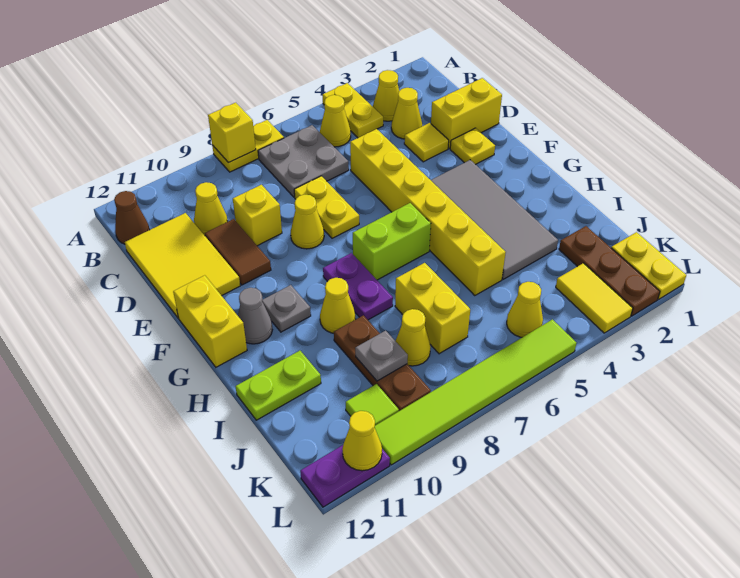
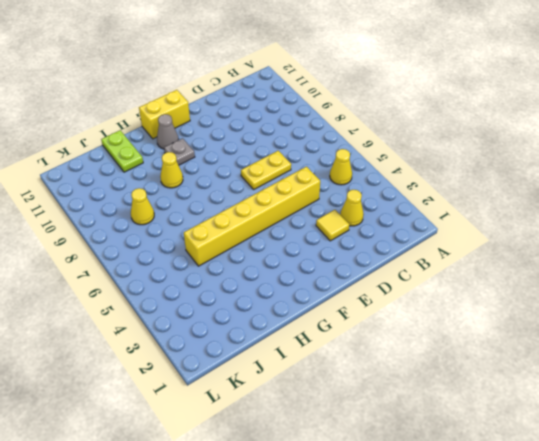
none -> yellow plate A4:B4 level 1
none -> yellow plate A7:A8 level 1
none -> yellow cone B3 level 1
none -> grey plate B6:C7 level 1

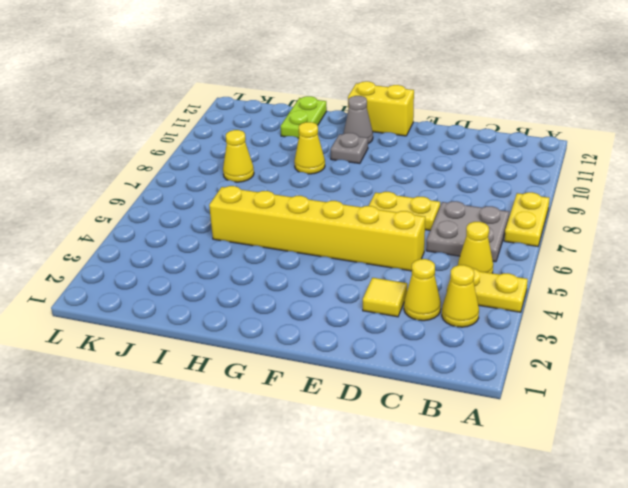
none -> brown cone B12 level 1
none -> yellow cone C10 level 1
none -> yellow tile C11:E12 level 1
none -> yellow brick D1:D2 level 1

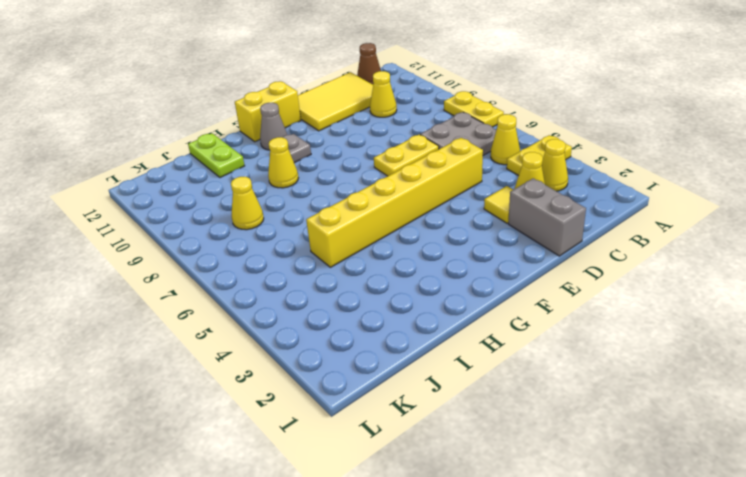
grey brick D1:D2 level 1 -> yellow brick D1:D2 level 1
none -> yellow brick D9 level 1
none -> brown tile D10:E10 level 1
none -> yellow plate E2 level 1
none -> yellow cone E8 level 1

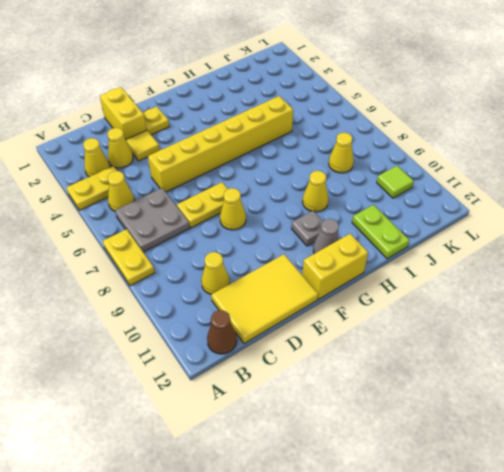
none -> yellow brick D9 level 1
none -> brown tile D10:E10 level 1
none -> grey tile F3:I4 level 1
none -> lime brick G6:G7 level 1

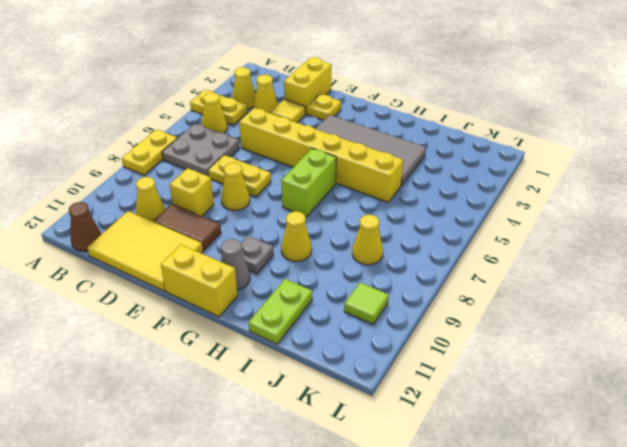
none -> purple plate G8:H8 level 1
none -> yellow brick I7:J7 level 1
none -> brown plate I9:K9 level 1
none -> brown plate J2:L2 level 1

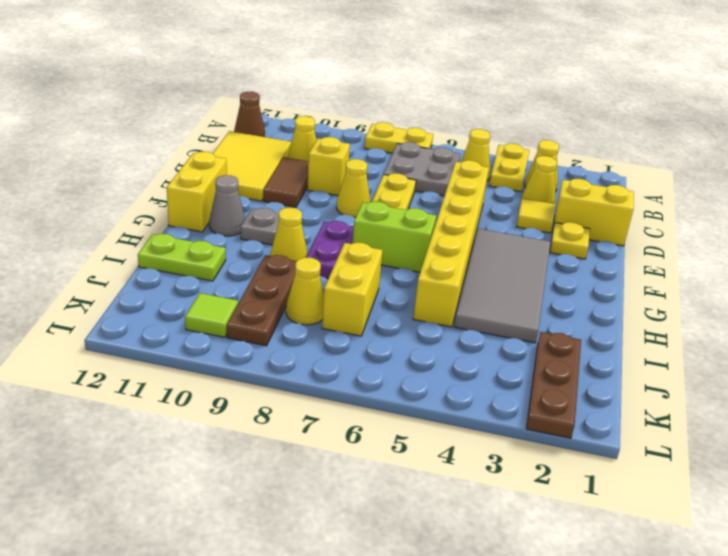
none -> yellow plate K1:L1 level 1
none -> yellow tile K3:L3 level 1
none -> yellow cone K5 level 1
none -> lime tile L5:L10 level 1

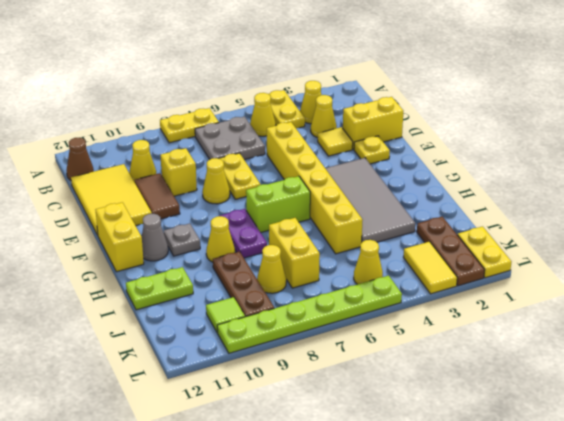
lime plate L5:L10 level 1 -> lime tile L5:L10 level 1
none -> purple plate L11:L12 level 1
none -> yellow brick A8 level 2
none -> grey plate J9 level 2
none -> yellow cone L11 level 2

